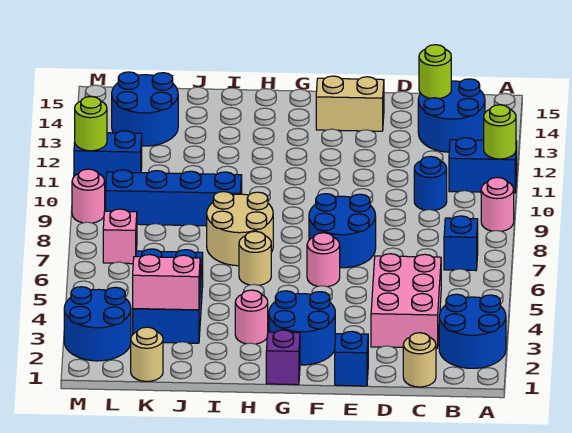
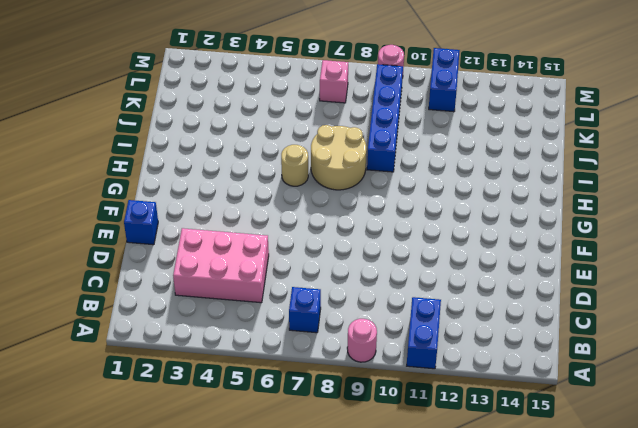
none -> blue round brick A2:B3 level 1
none -> blue round brick B13:C14 level 1
none -> tan round brick C1 level 1

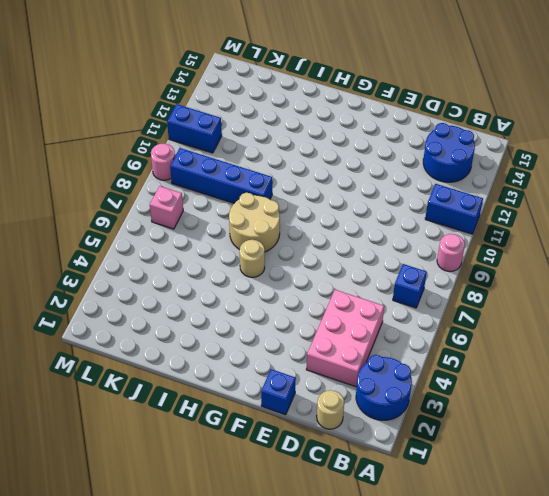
none -> blue round brick C10 level 1
none -> blue round brick E7:F8 level 1
none -> tan brick E14:F14 level 1

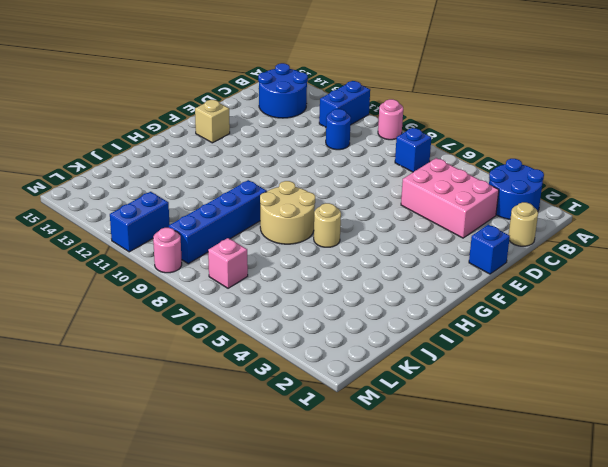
tan brick F14 level 1 -> tan brick E14:F14 level 1
none -> blue round brick E7:F8 level 1
none -> blue round brick F2:G3 level 1
none -> pink round brick F6 level 1

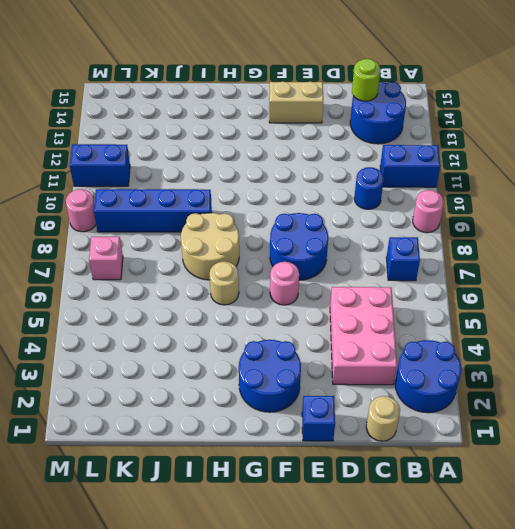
none -> purple brick G1 level 1
none -> pink round brick H3 level 1
none -> blue brick J3:K5 level 1

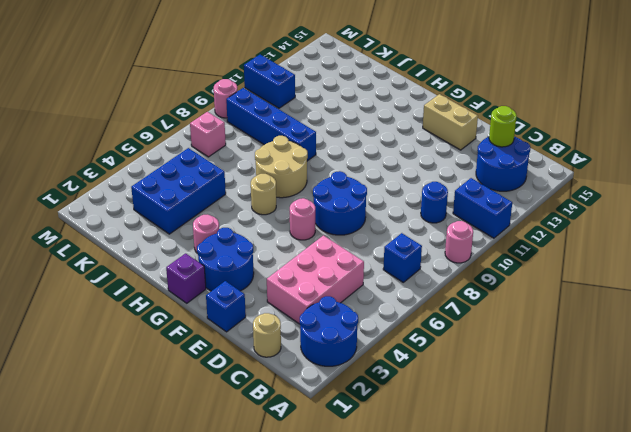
none -> tan round brick K1 level 1
none -> blue round brick K13:L14 level 1
none -> blue round brick L2:M3 level 1

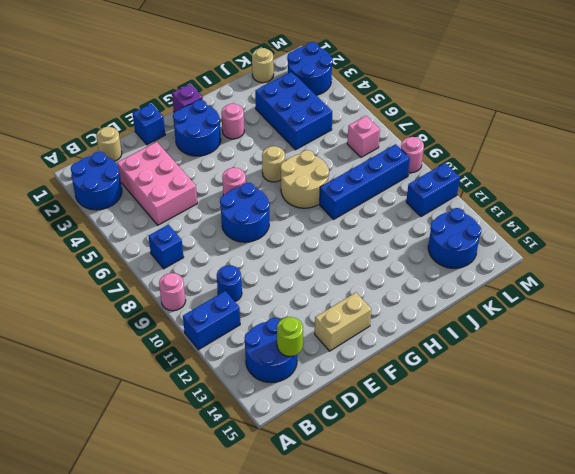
none -> lime round brick A11 level 2
none -> pink brick J3:K3 level 2
none -> lime round brick M11 level 2

